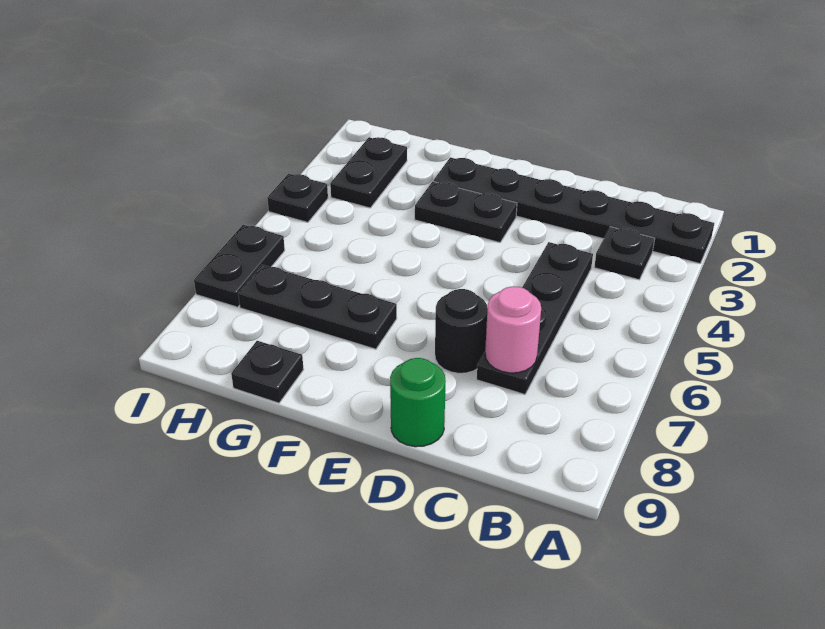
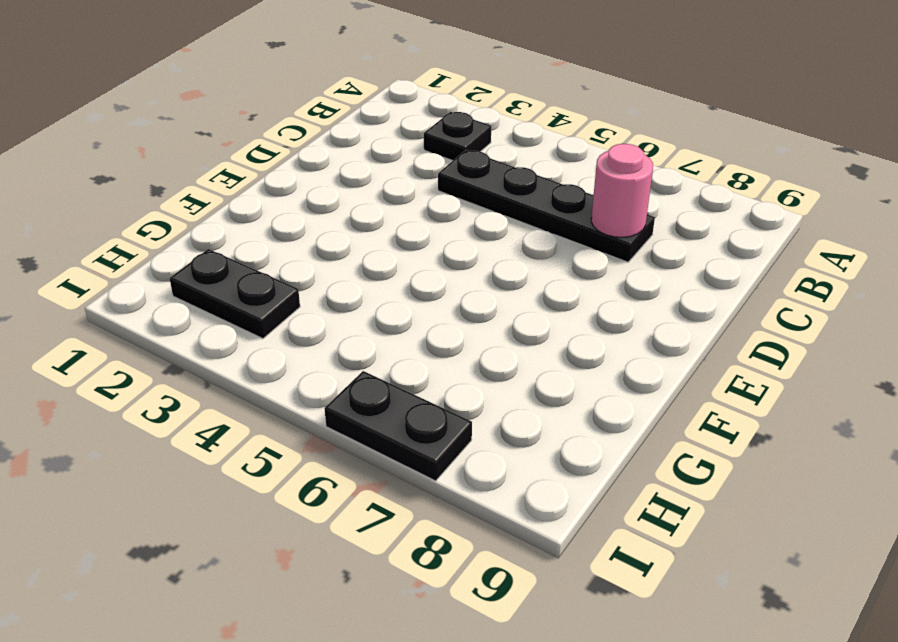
none -> black plate A2:F2 level 1
none -> black round brick D7 level 1
none -> green round brick D9 level 1

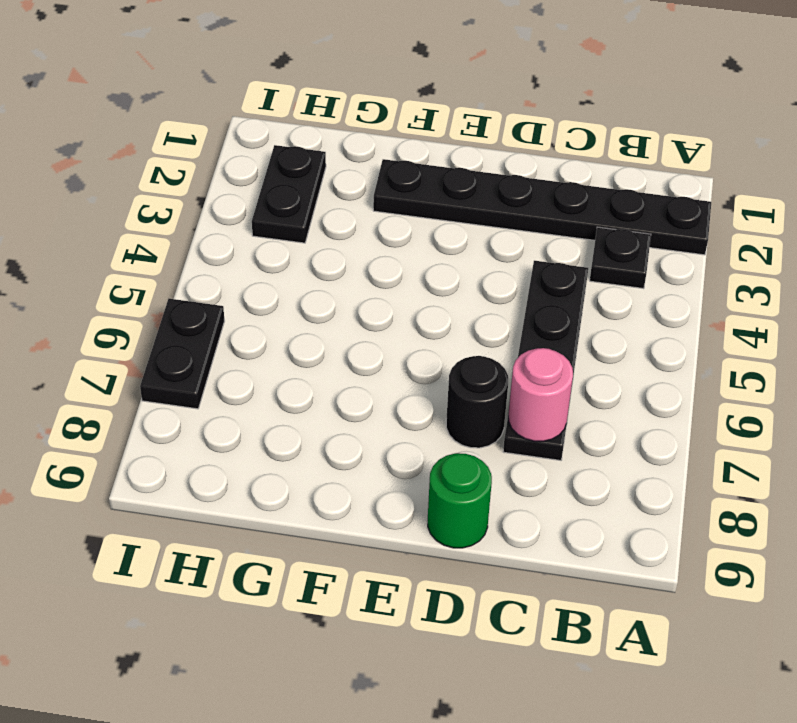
none -> black plate E3:F3 level 1
none -> black plate F7:H7 level 1
none -> black plate G9 level 1

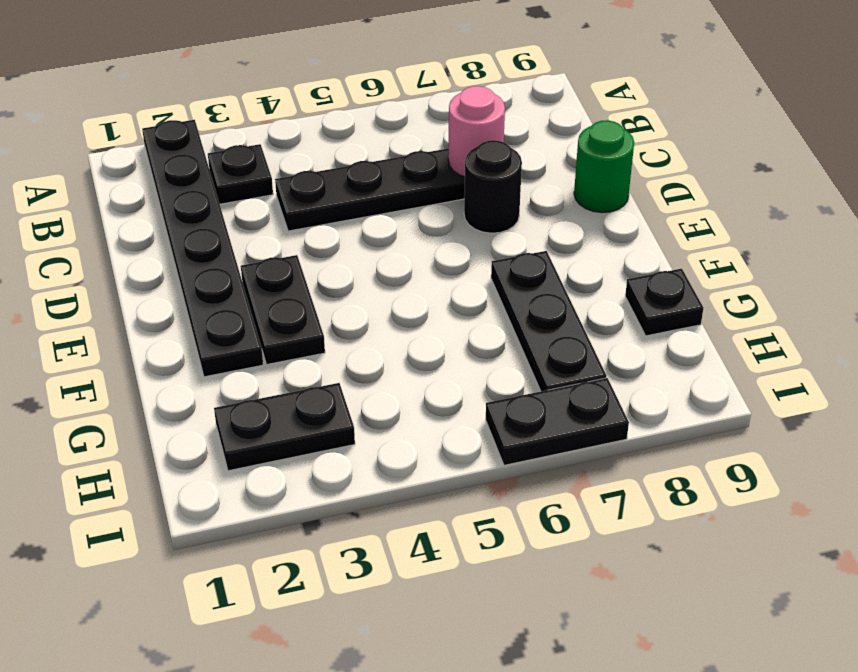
none -> black plate I4 level 1

